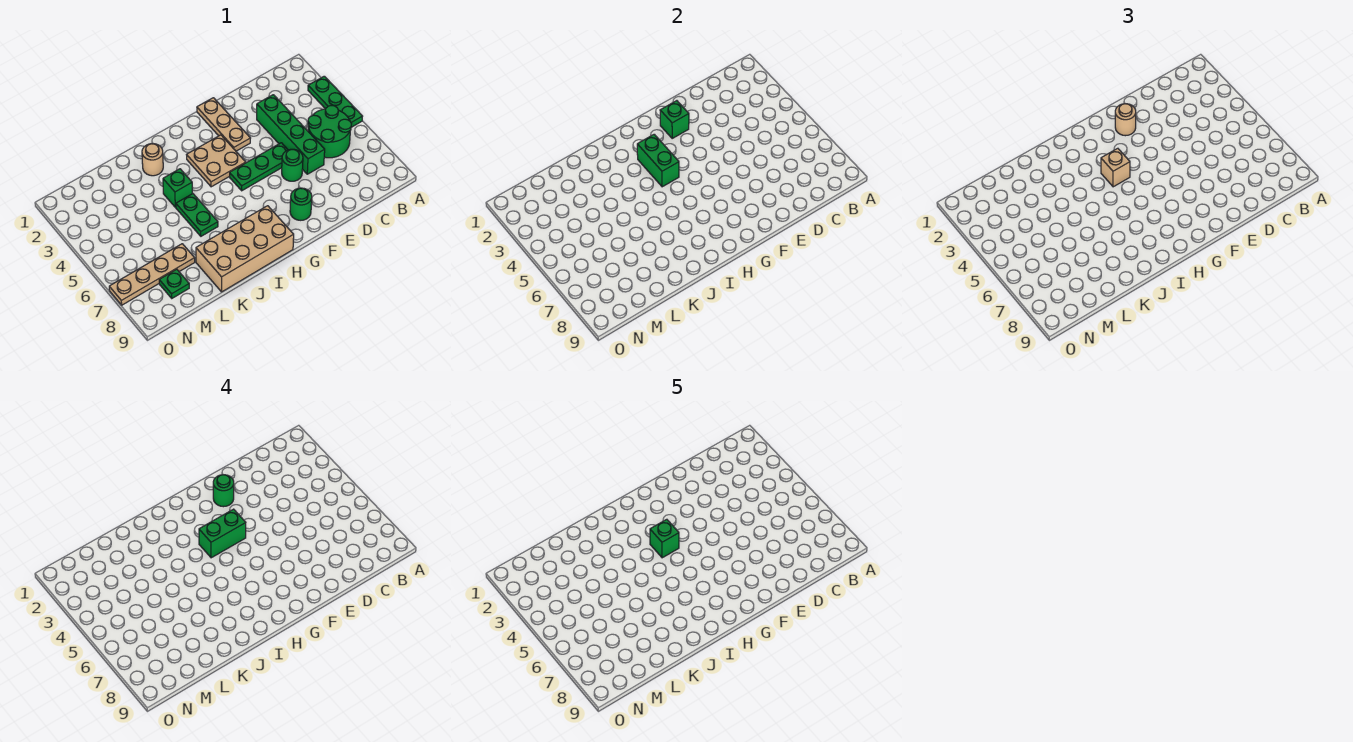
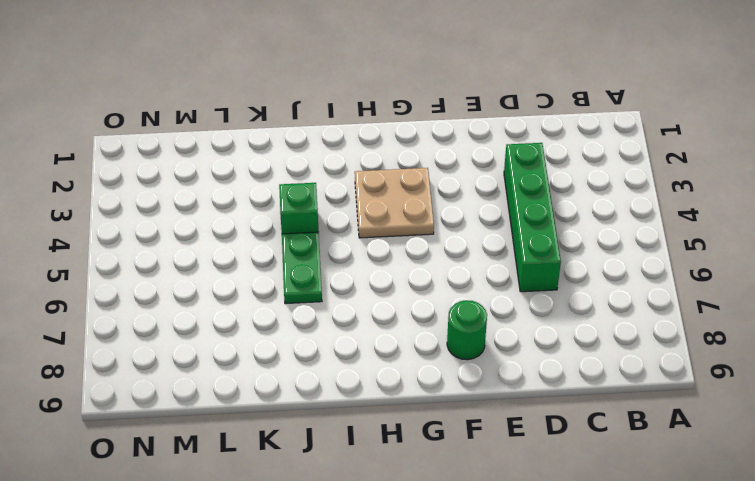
none -> green plate A3:A5 level 1
none -> green round brick B5:C6 level 1
none -> green plate E5:G5 level 1

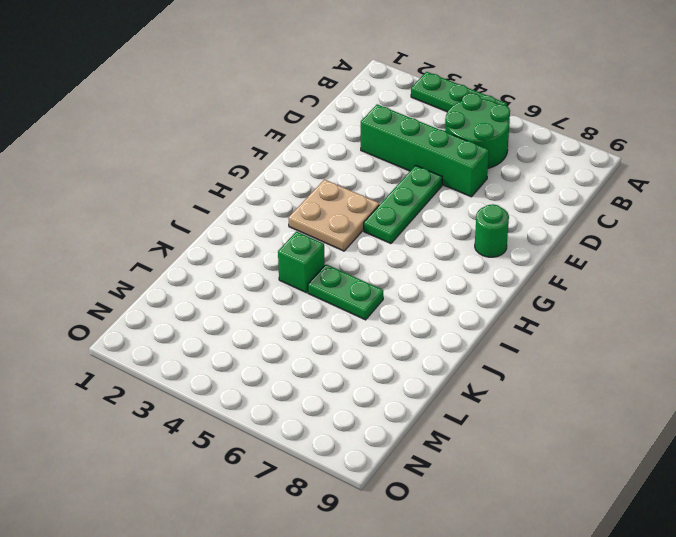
none -> green round brick E6 level 1
none -> tan plate F1:F3 level 1
none -> tan brick H8:K9 level 1

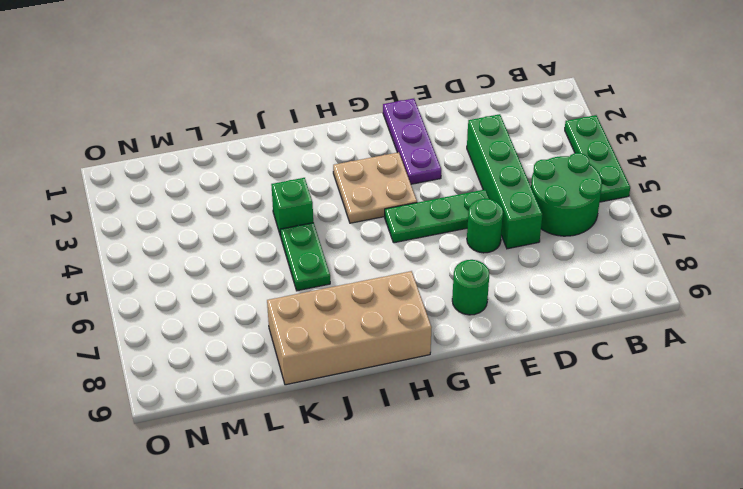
purple plate F1:F3 level 1 -> tan plate F1:F3 level 1
none -> tan round brick J2 level 1
none -> tan plate L7:O7 level 1
none -> green plate M8 level 1

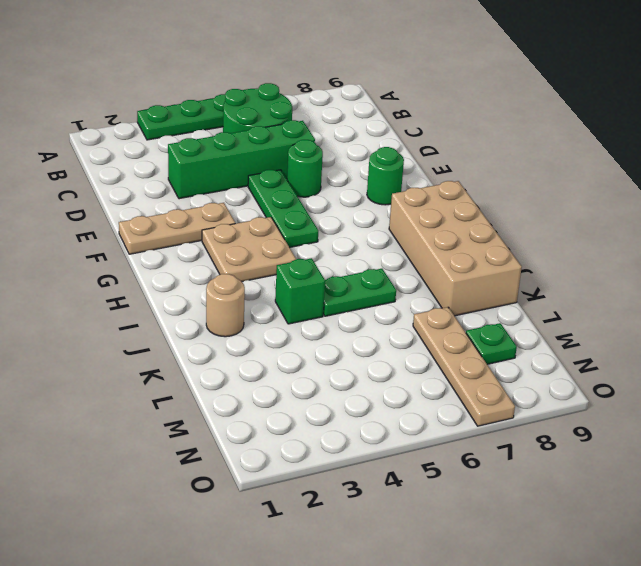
none -> green brick F2 level 2
none -> green brick H3:H4 level 2
none -> tan round brick F2 level 3

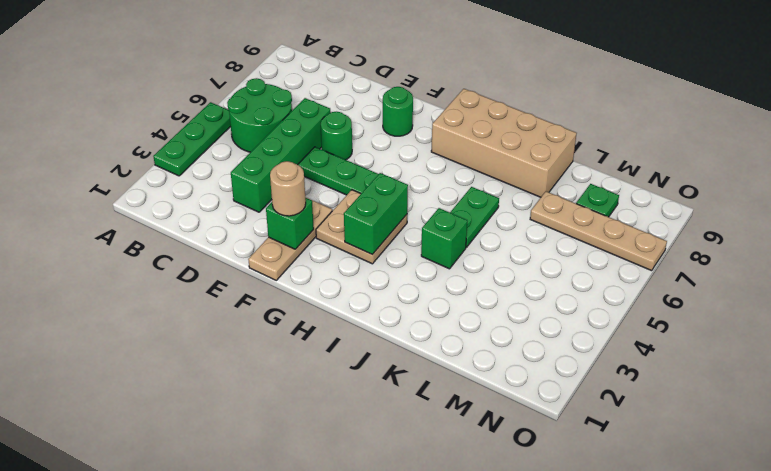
none -> tan round brick J2 level 1
none -> tan brick H4 level 3
none -> green round brick F2 level 4

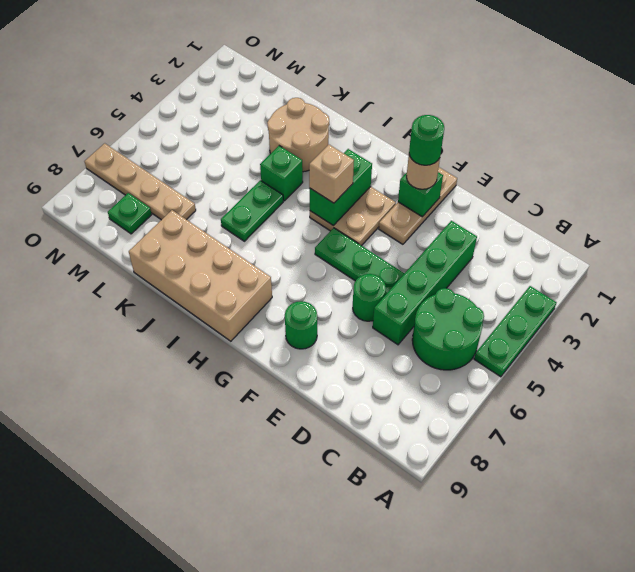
tan round brick J2:K3 level 1 -> tan round brick J2 level 1
none -> green brick G4:H4 level 4
none -> green brick H4 level 5

